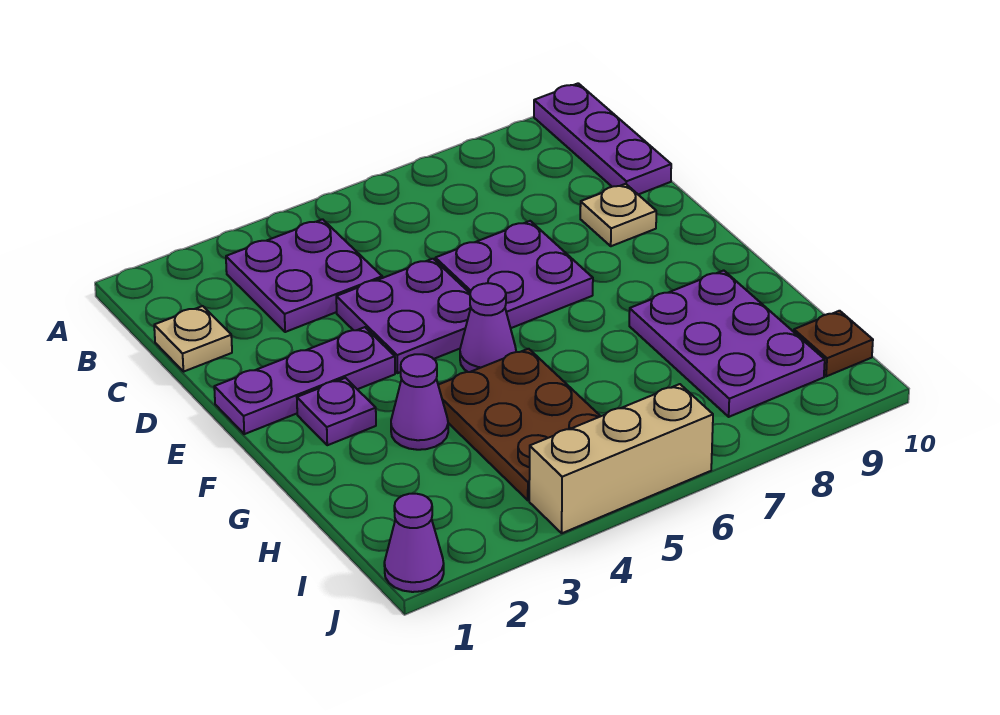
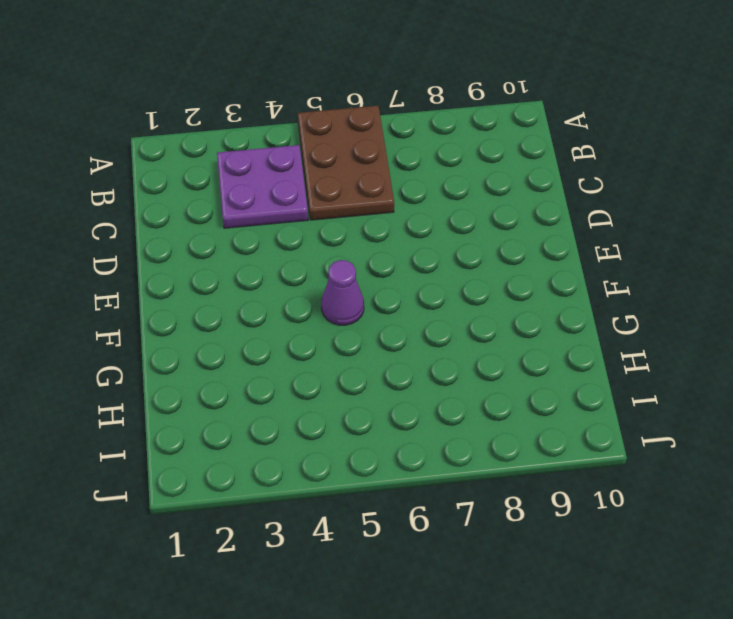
brown plate A5:C6 level 1 -> brown plate G4:I5 level 1
none -> purple plate A10:C10 level 1
none -> tan plate C1 level 1
none -> purple plate D4:E5 level 1

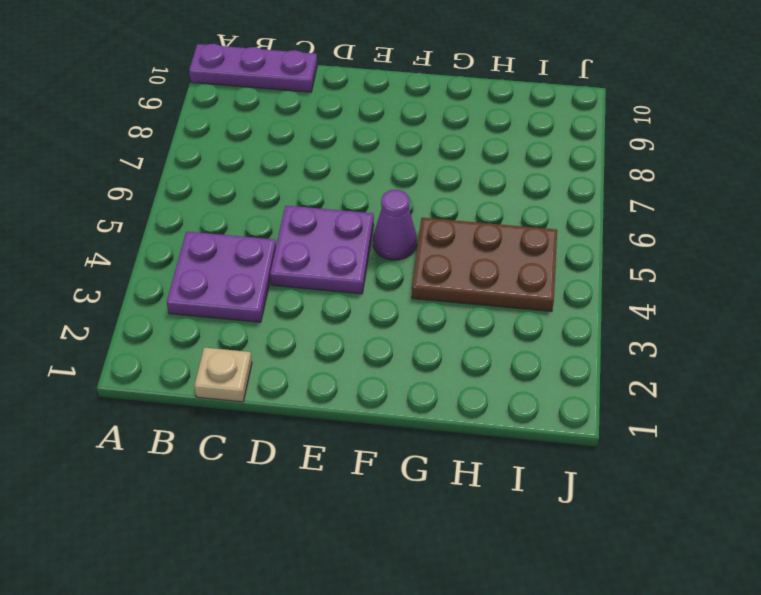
none -> purple plate D6:E7 level 1
none -> tan plate D9 level 1
none -> purple plate E1:E3 level 1

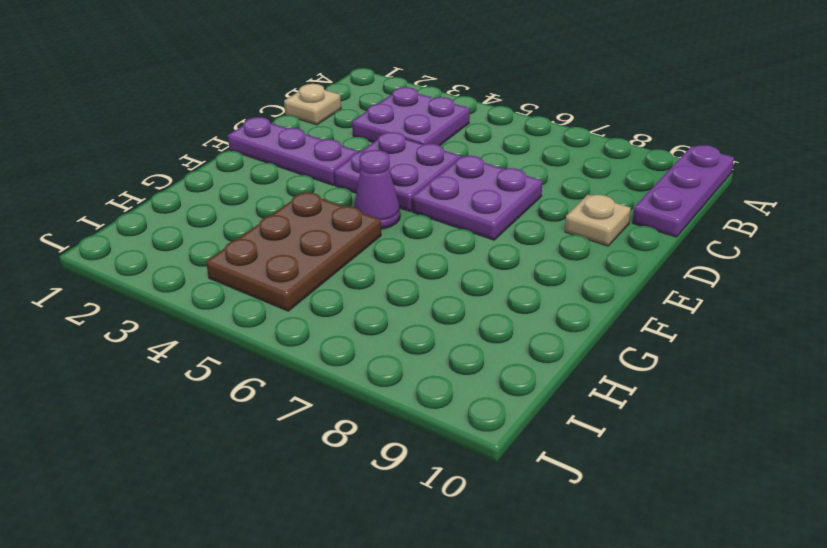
none -> purple plate F2 level 1
none -> purple cone G3 level 1
none -> purple plate G8:I9 level 1

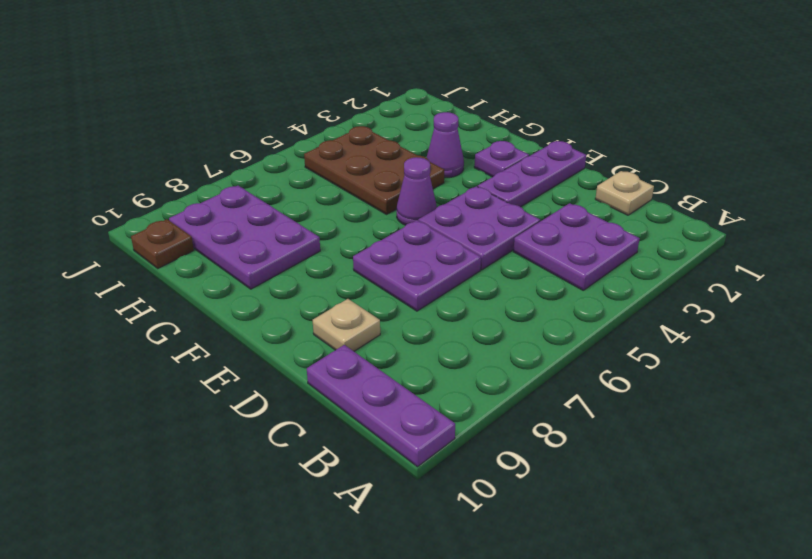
none -> purple cone J1 level 1
none -> tan brick J4:J6 level 1

